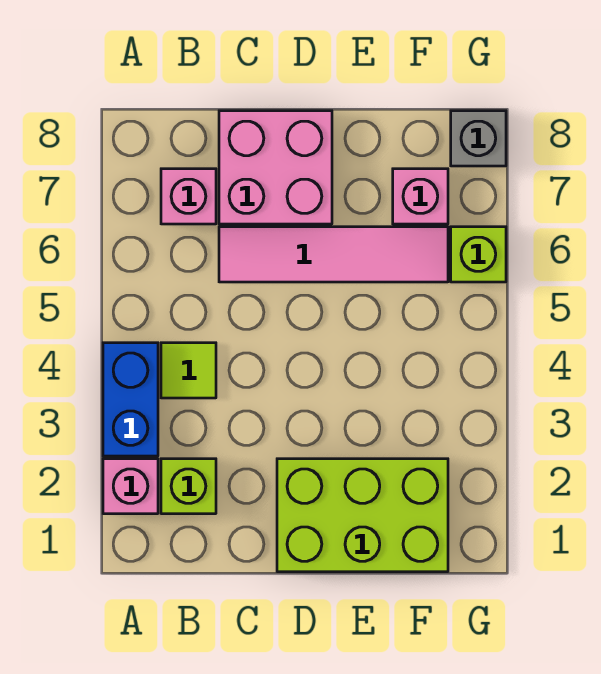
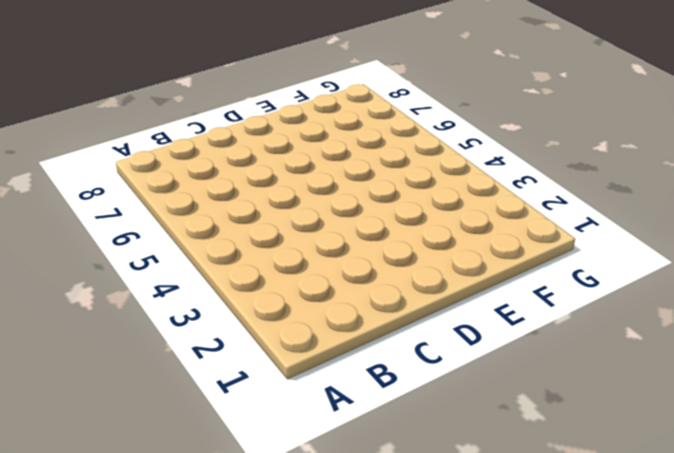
none -> pink brick A2 level 1
none -> blue brick A3:A4 level 1

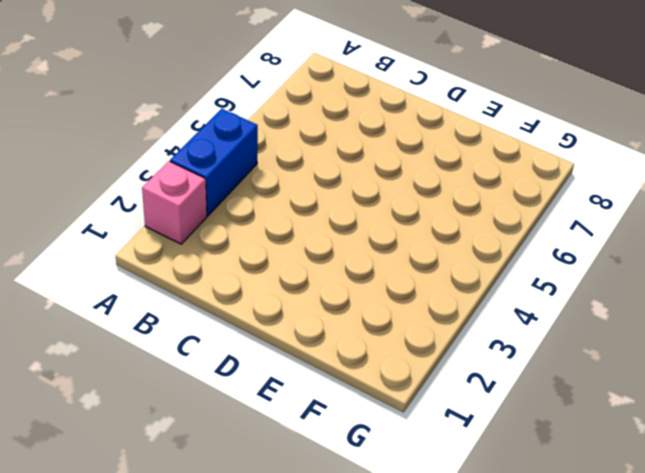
none -> lime brick B2 level 1
none -> lime tile B4 level 1

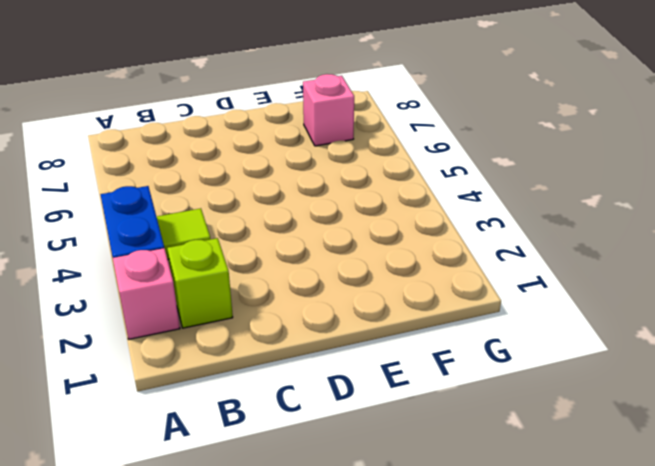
none -> pink brick B7 level 1
none -> pink tile C6:F6 level 1

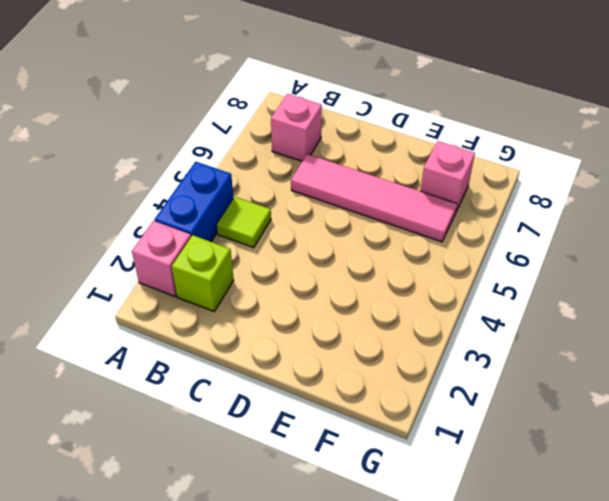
none -> pink brick C7:D8 level 1
none -> lime brick D1:F2 level 1

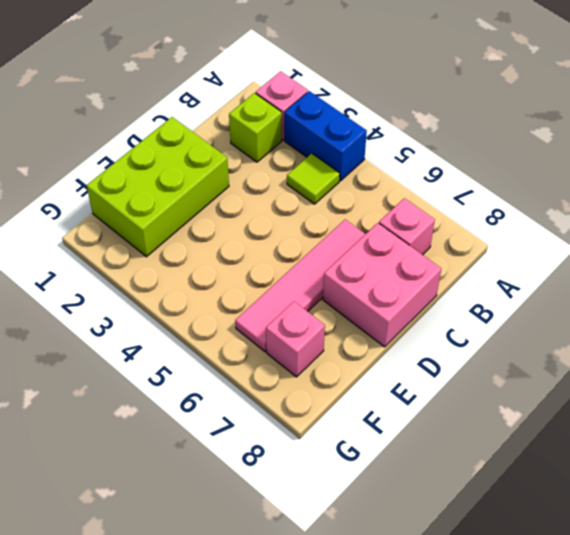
none -> lime brick G6 level 1
none -> grey brick G8 level 1

